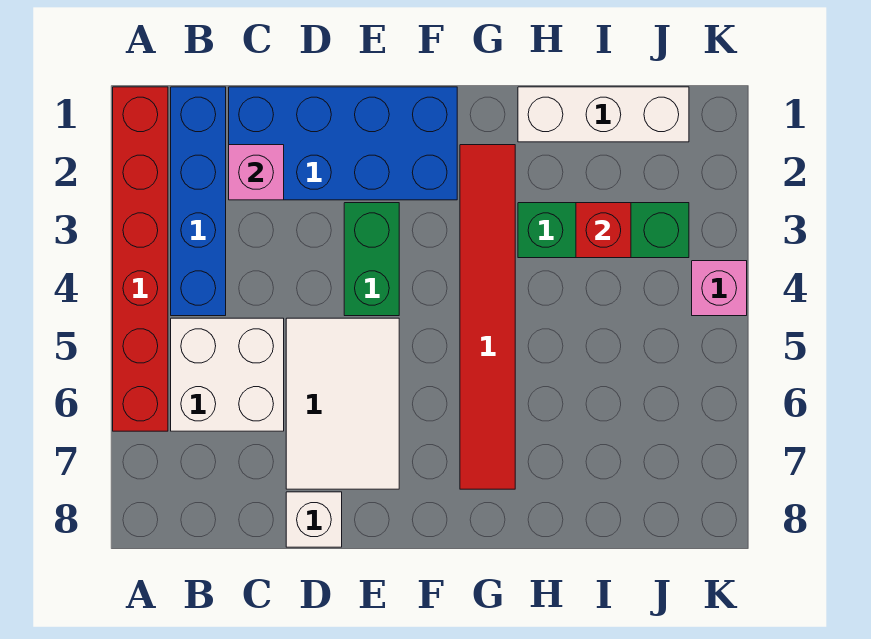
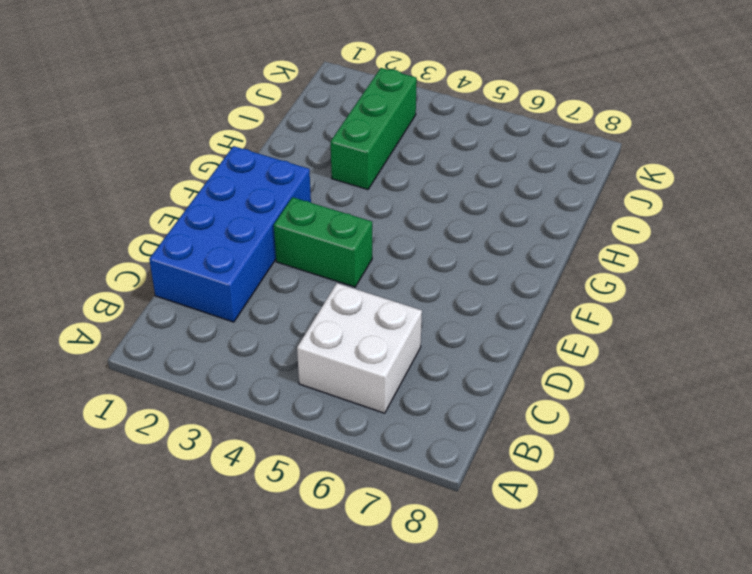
none -> red brick A1:A6 level 1
none -> blue brick B1:B4 level 1
none -> white tile D5:E7 level 1

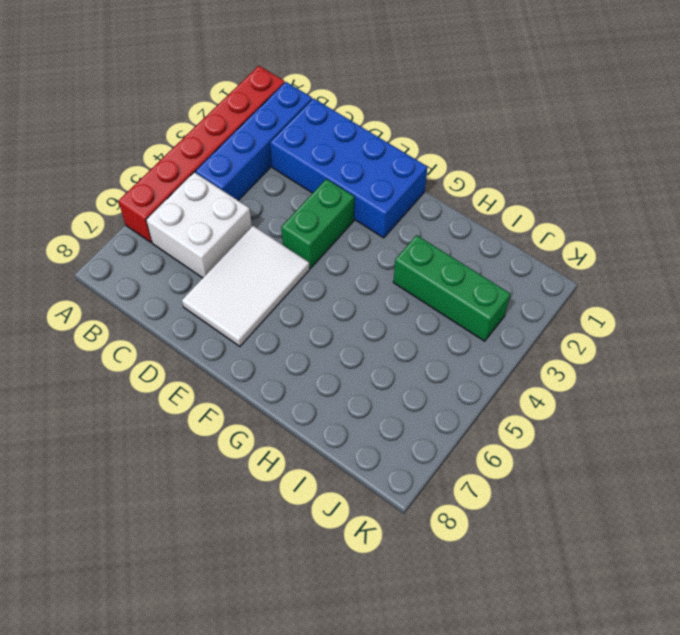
none -> white brick D8 level 1
none -> red tile G2:G7 level 1
none -> white brick H1:J1 level 1

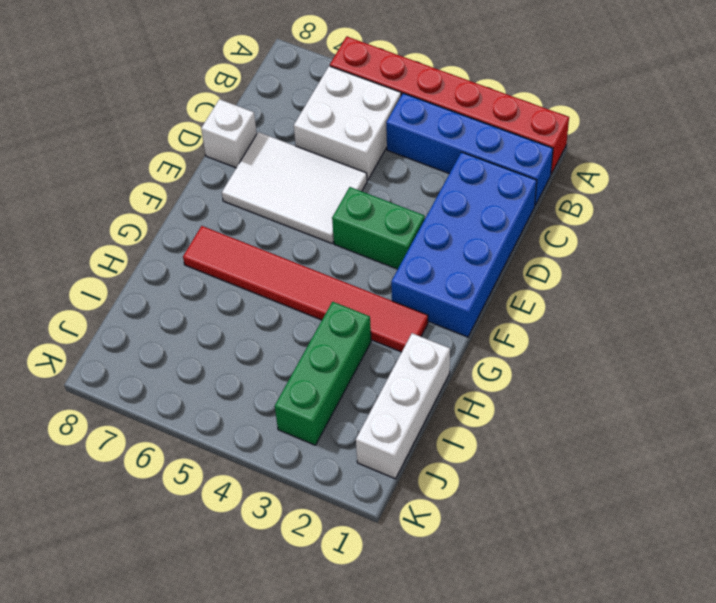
none -> pink brick K4 level 1
none -> pink brick C2 level 2
none -> red brick I3 level 2

